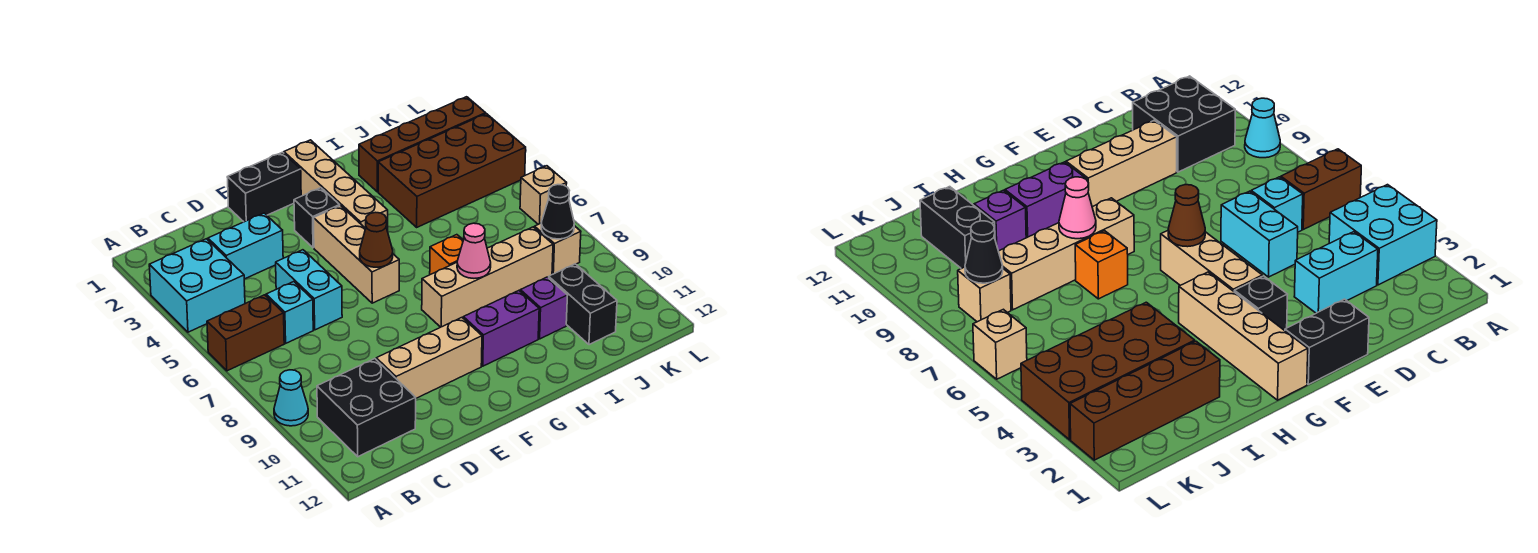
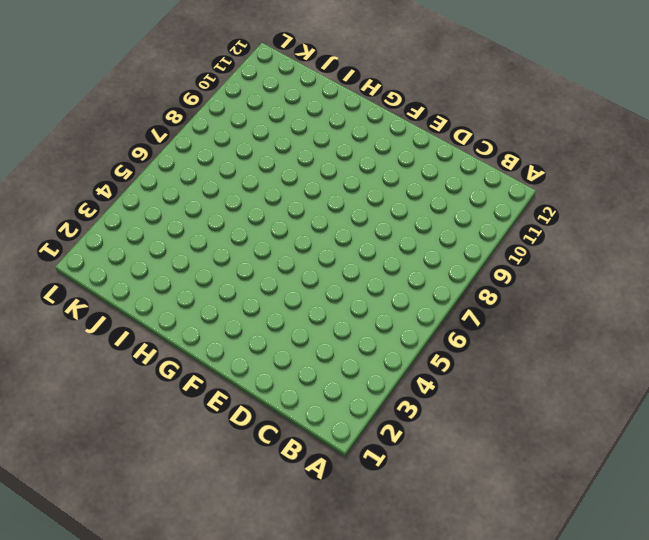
none -> cyan brick A3:B4 level 1
none -> brown brick A6:B6 level 1
none -> cyan cone A9 level 1

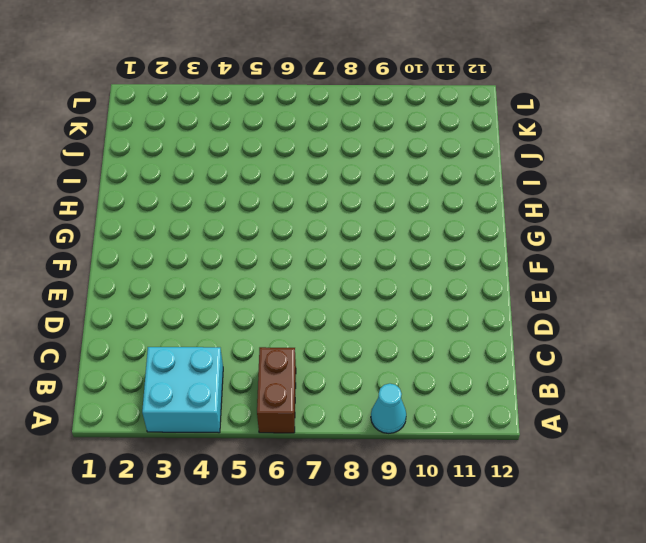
none -> black brick B10:C11 level 1
none -> cyan brick C3:D3 level 1
none -> cyan brick C6 level 1

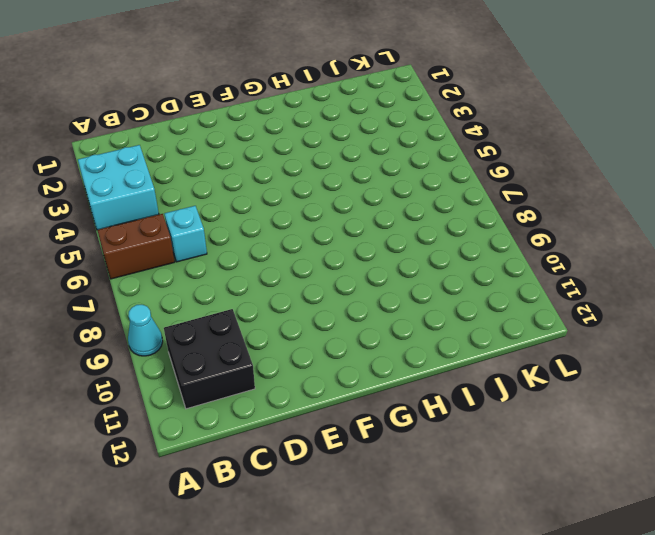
none -> cyan brick C3:D3 level 1
none -> cyan brick D5:D6 level 1
none -> tan brick D10:F10 level 1

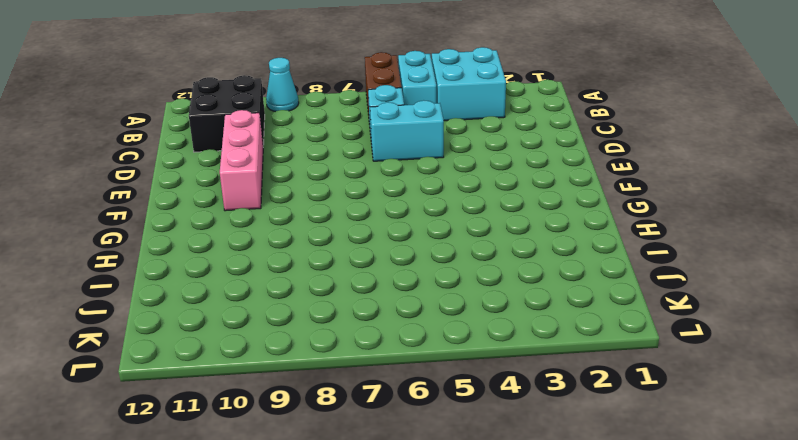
cyan brick A5:B5 level 1 -> cyan brick C3:D3 level 1
pink brick D10:F10 level 1 -> tan brick D10:F10 level 1
none -> black brick E1:F1 level 1
none -> black brick F3 level 1
none -> tan brick F4:F6 level 1

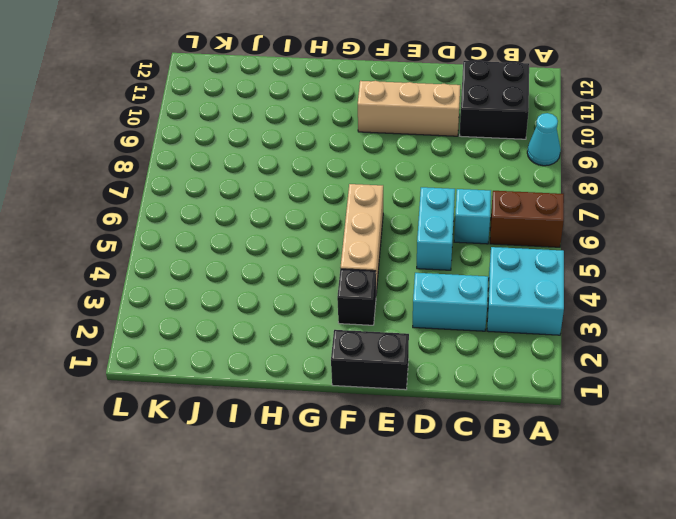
none -> tan brick G1:G4 level 1
none -> tan brick G8:J8 level 1
none -> purple brick G10:H10 level 1

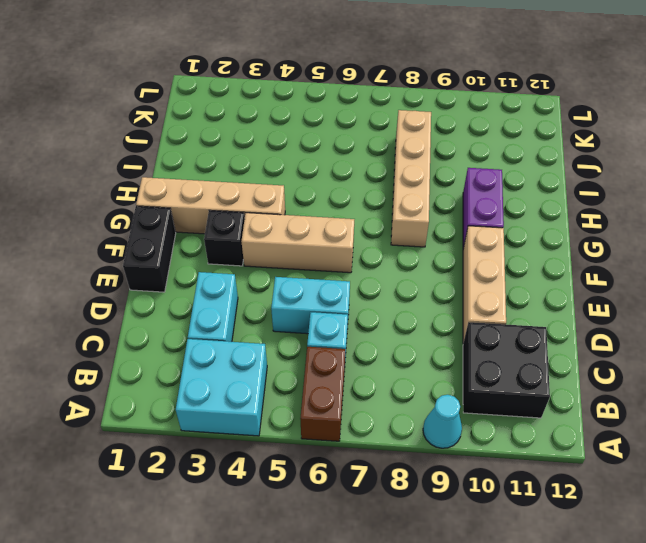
none -> orange brick H7 level 1
none -> brown brick I2:L2 level 1
none -> brown brick I3:L4 level 1

